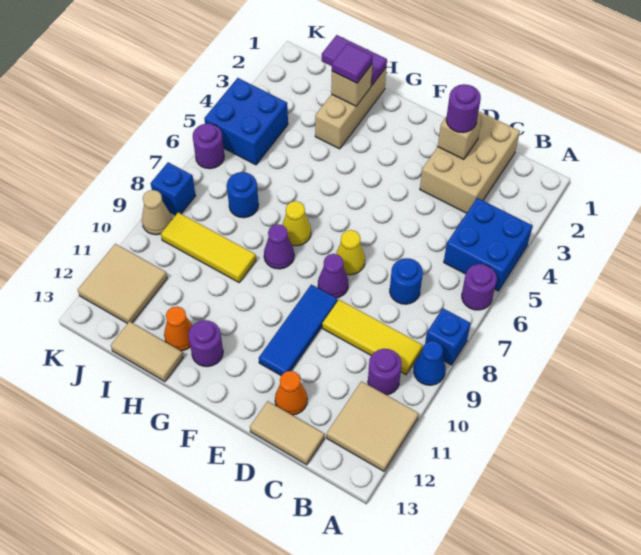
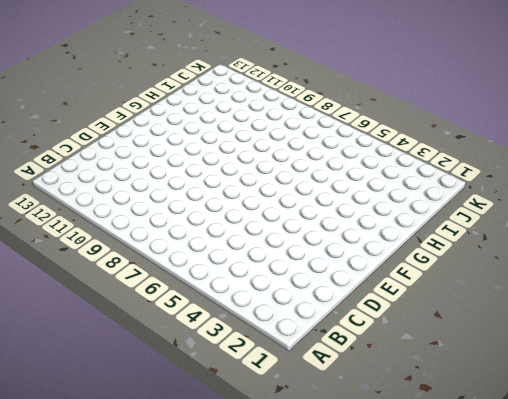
none -> blue brick A4:B5 level 1
none -> purple round brick A6 level 1
none -> blue brick A8 level 1
none -> blue cone A9 level 1

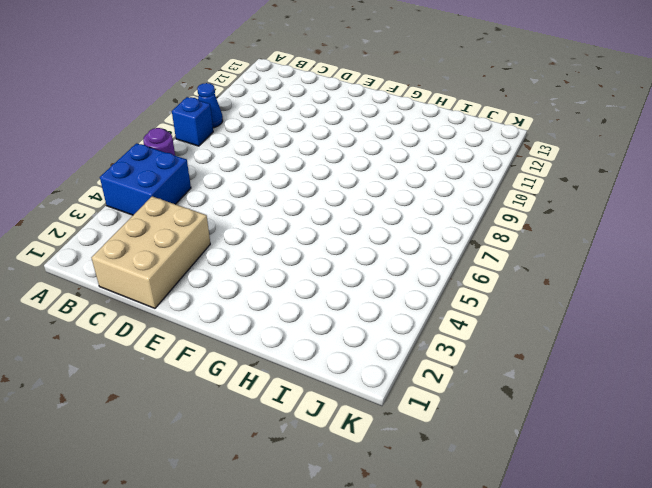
none -> tan tile A11:B12 level 1
none -> yellow tile B9:D9 level 1
none -> purple round brick B10 level 1
none -> blue round brick C7 level 1

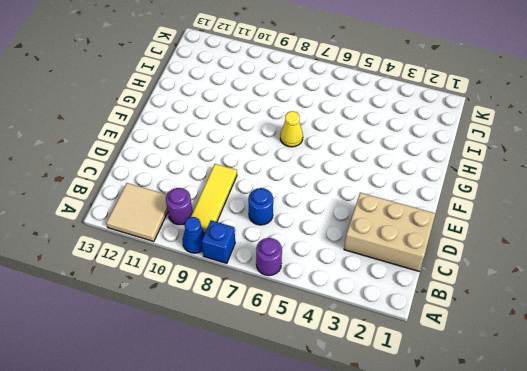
none -> blue brick A4:B5 level 1
none -> tan tile C13:D13 level 1
none -> orange cone D12 level 1
none -> yellow cone E7 level 1

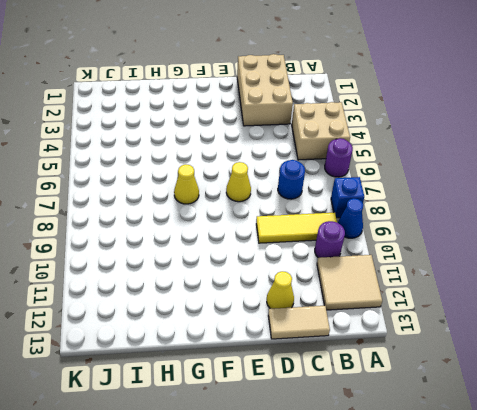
tan brick A4:B5 level 1 -> blue brick A4:B5 level 1
yellow cone D12 level 1 -> orange cone D12 level 1
none -> purple cone E8 level 1
none -> blue tile E9:E11 level 1
none -> purple cone G8 level 1
none -> purple round brick G12 level 1

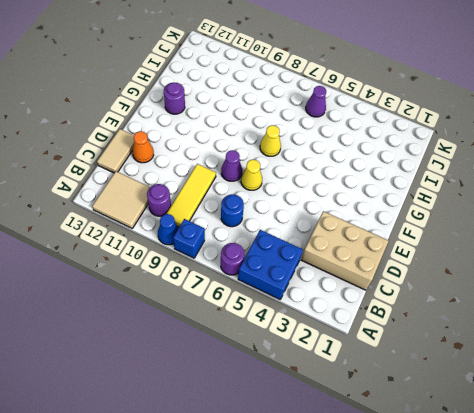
purple cone J6 level 1 -> purple cone G8 level 1
none -> blue tile E9:E11 level 1
none -> tan brick H1:H3 level 1
none -> yellow tile H9:J9 level 1
none -> orange cone H12 level 1

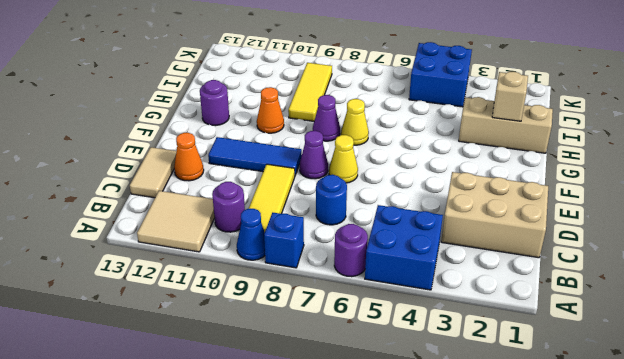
orange cone G10 level 1 -> orange cone H12 level 1
none -> tan tile H13:I13 level 1
none -> blue round brick I7 level 1
none -> tan tile J11:K12 level 1
none -> purple round brick K6 level 1

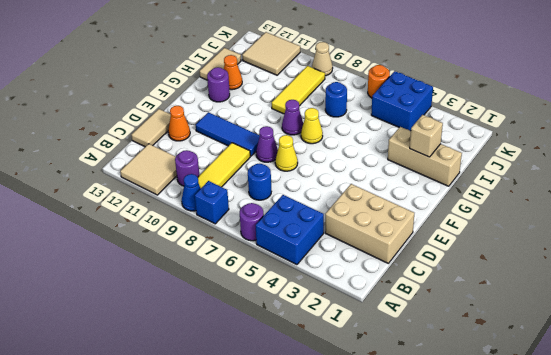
orange round brick K6 level 1 -> purple round brick K6 level 1
none -> blue brick K8 level 1
none -> tan brick D2 level 2
none -> purple tile H1:I1 level 2
none -> purple round brick D2 level 3

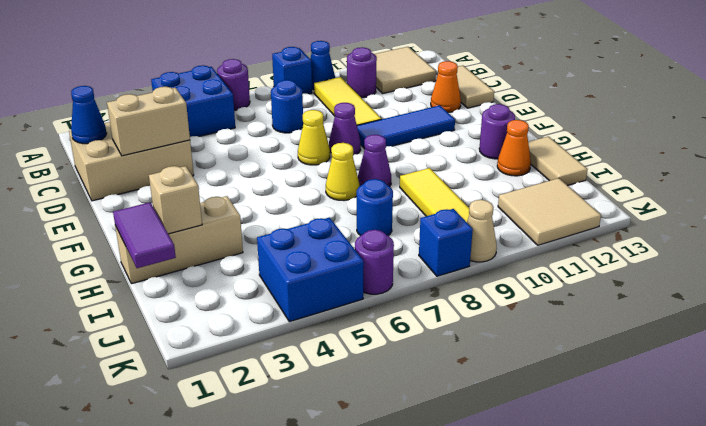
blue cone C1 level 2 -> none
tan brick D2:D3 level 2 -> tan brick D2 level 2
none -> purple round brick D2 level 3
none -> purple tile H2 level 3

